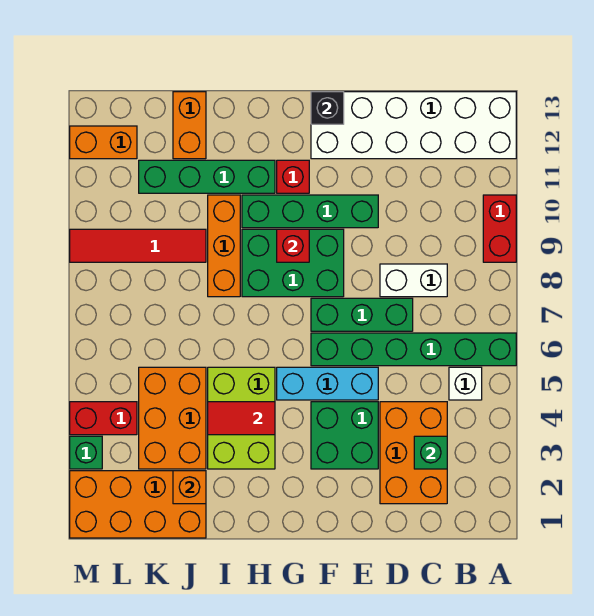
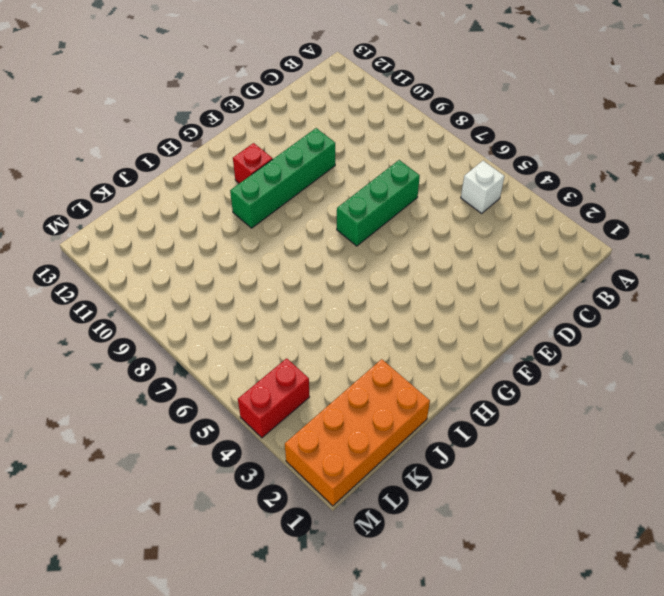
none -> green brick A6:F6 level 1
none -> red brick A9:A10 level 1
none -> white brick A12:F13 level 1

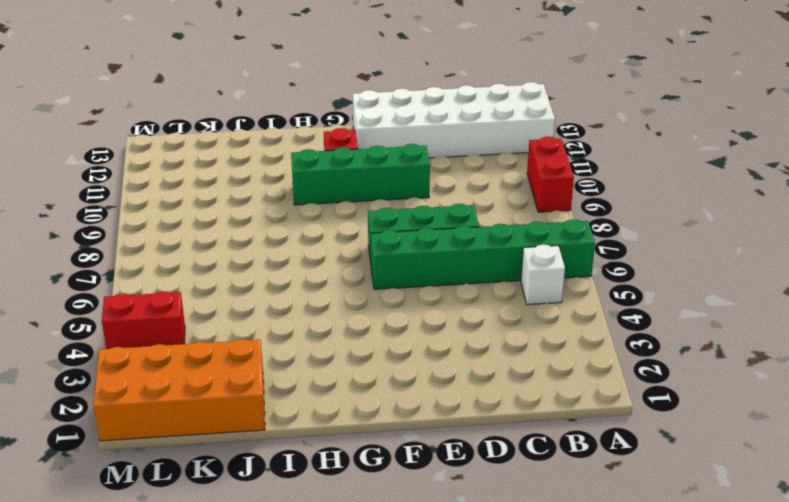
none -> orange brick C2:D4 level 1
none -> white brick C8:D8 level 1
none -> green brick E3:F4 level 1

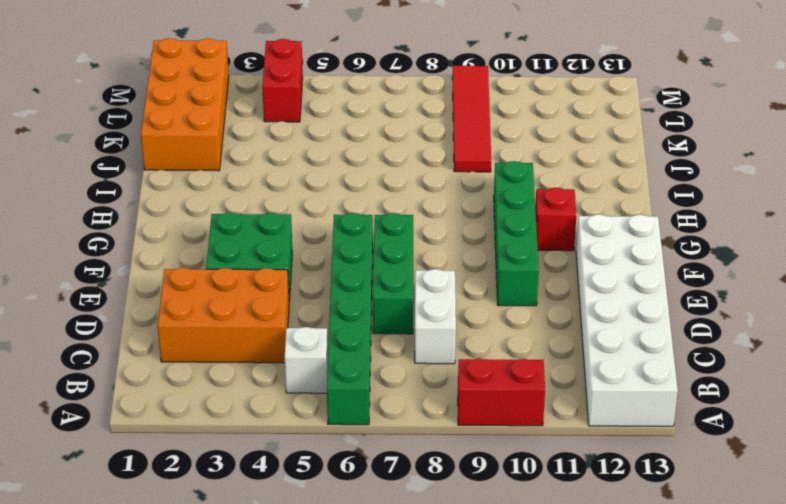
none -> cyan brick E5:G5 level 1
none -> green brick F8:H9 level 1
none -> lime brick H3:I5 level 1

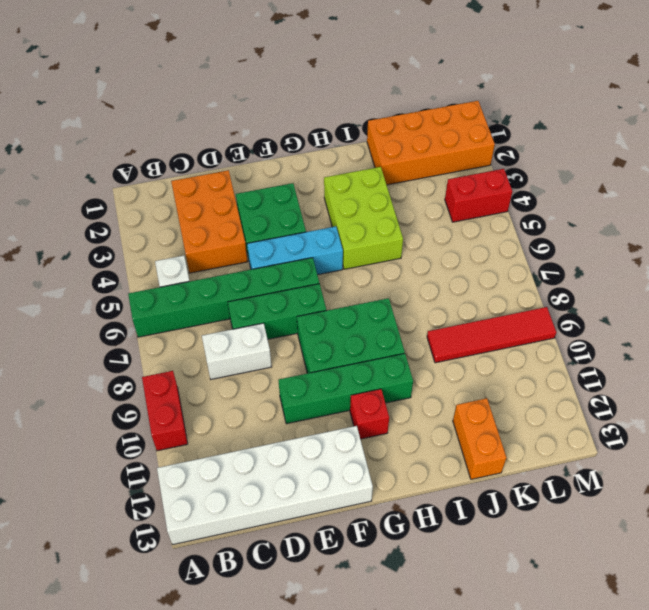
none -> green brick H11:K11 level 1
none -> orange brick I8:I10 level 1
none -> orange brick J3:K5 level 1

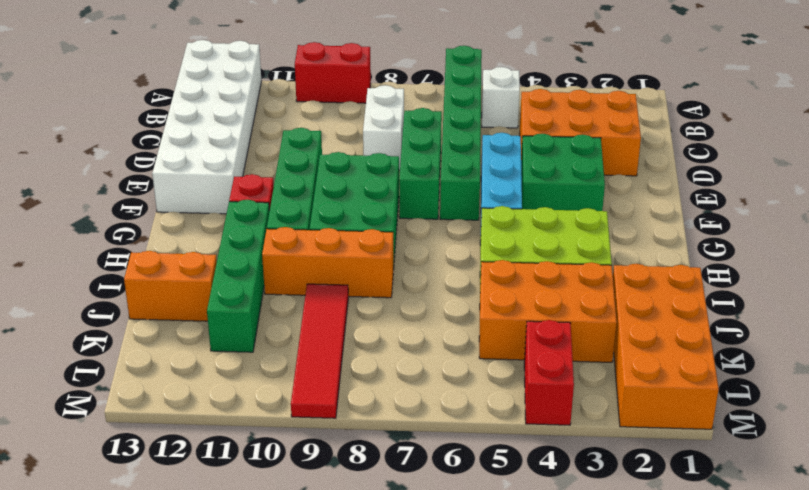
none -> orange brick L12:M12 level 1
none -> green brick M3 level 1
none -> green brick C3 level 2

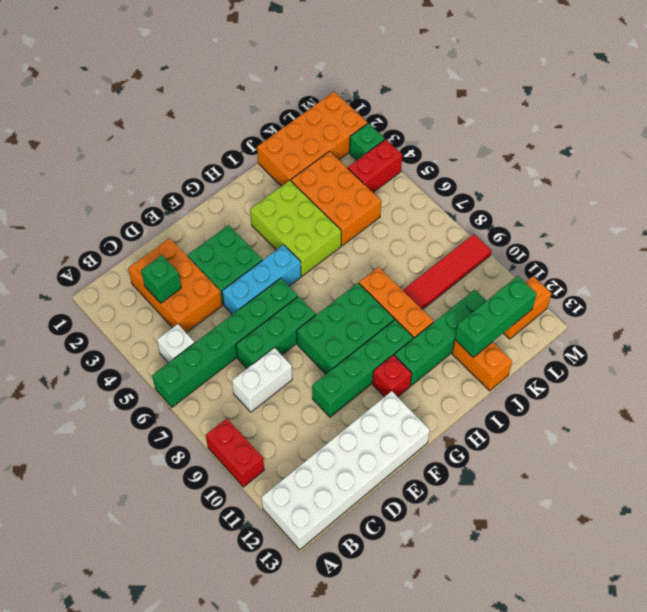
green brick J12:L12 level 2 -> none
none -> black brick F13 level 2
none -> red brick G9 level 2
none -> red tile H4:I4 level 2

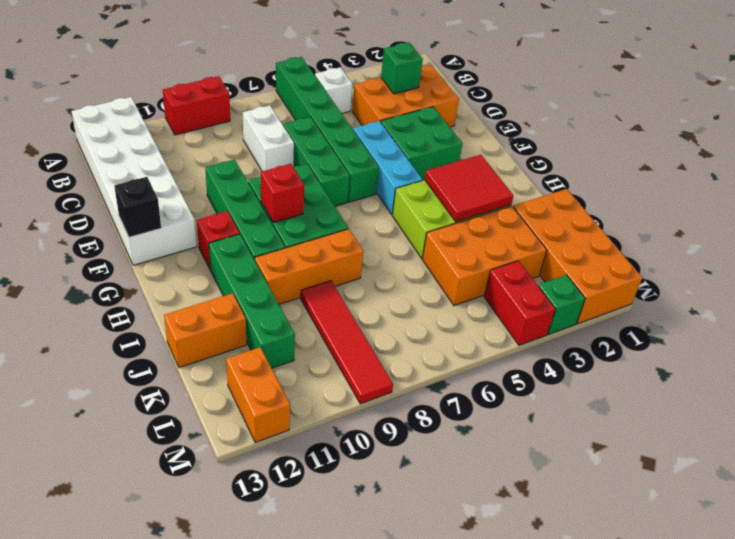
red tile H3:I4 level 2 -> red tile H4:I4 level 2
none -> orange brick J2 level 2

